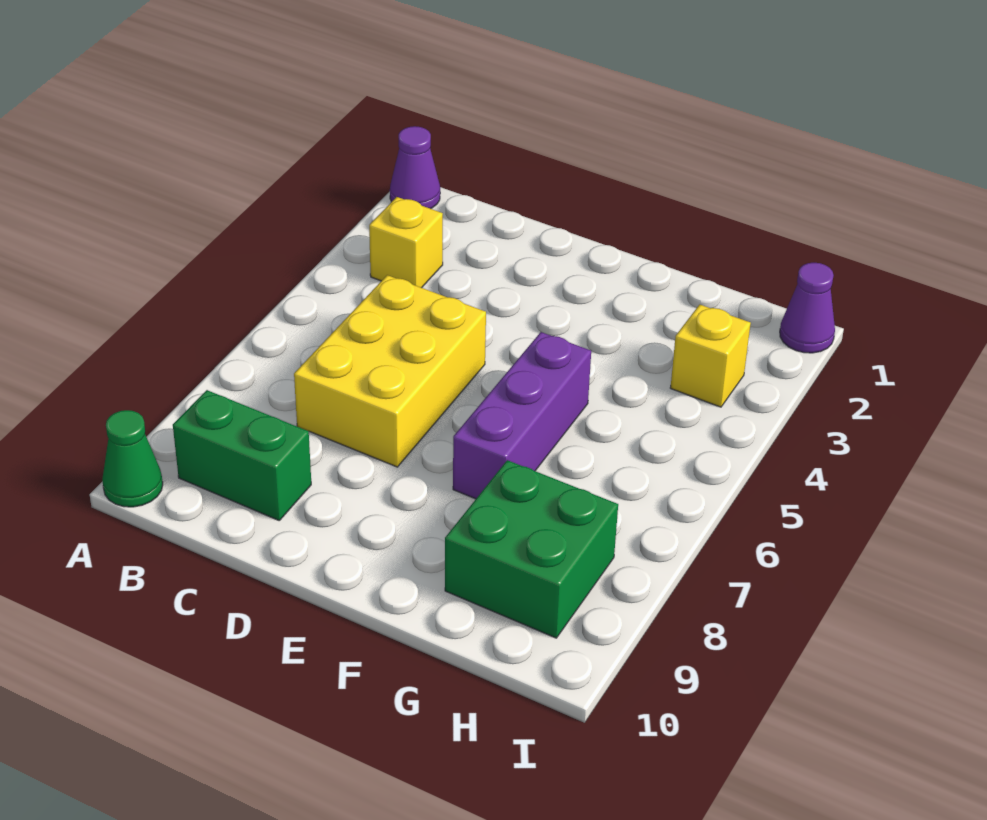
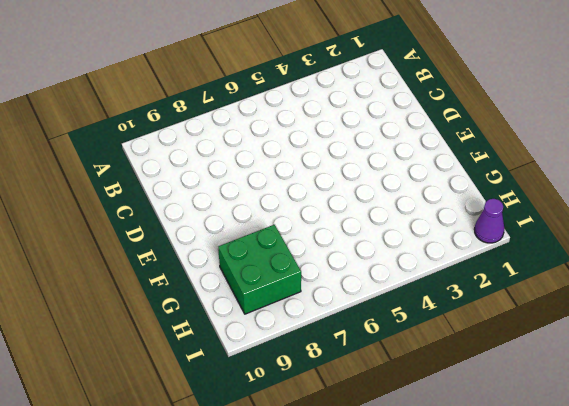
none -> purple cone A1 level 1
none -> green cone A10 level 1

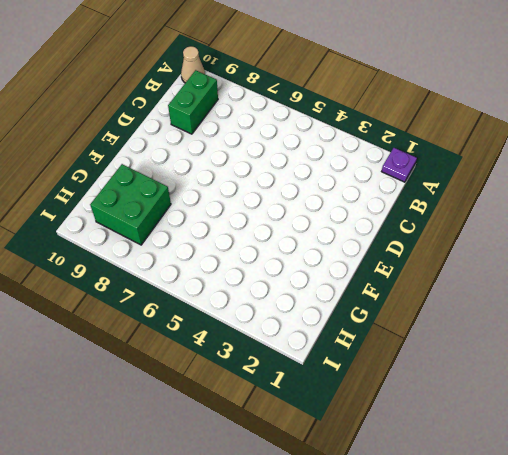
purple plate A1 level 1 -> purple cone A1 level 1
tan cone A10 level 1 -> green cone A10 level 1
none -> yellow brick B3 level 1
none -> yellow brick C5:D7 level 1

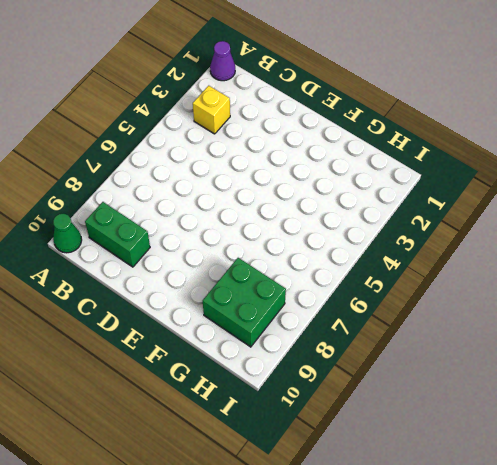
none -> yellow brick C5:D7 level 1
none -> purple brick F5:F7 level 1

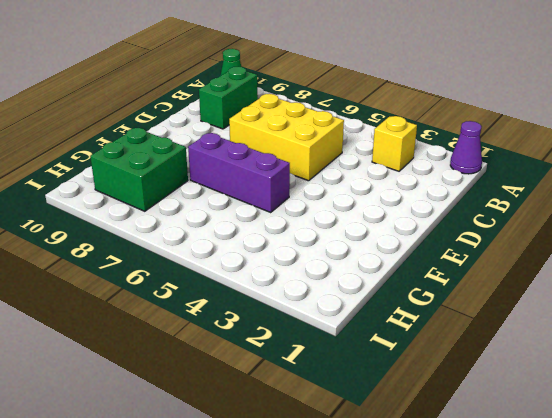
none -> yellow brick H3 level 1
none -> purple cone I1 level 1

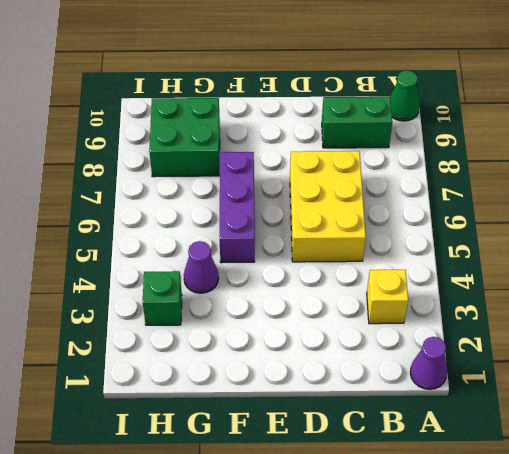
purple cone G4 level 1 -> purple cone I1 level 1
green brick H3 level 1 -> yellow brick H3 level 1

